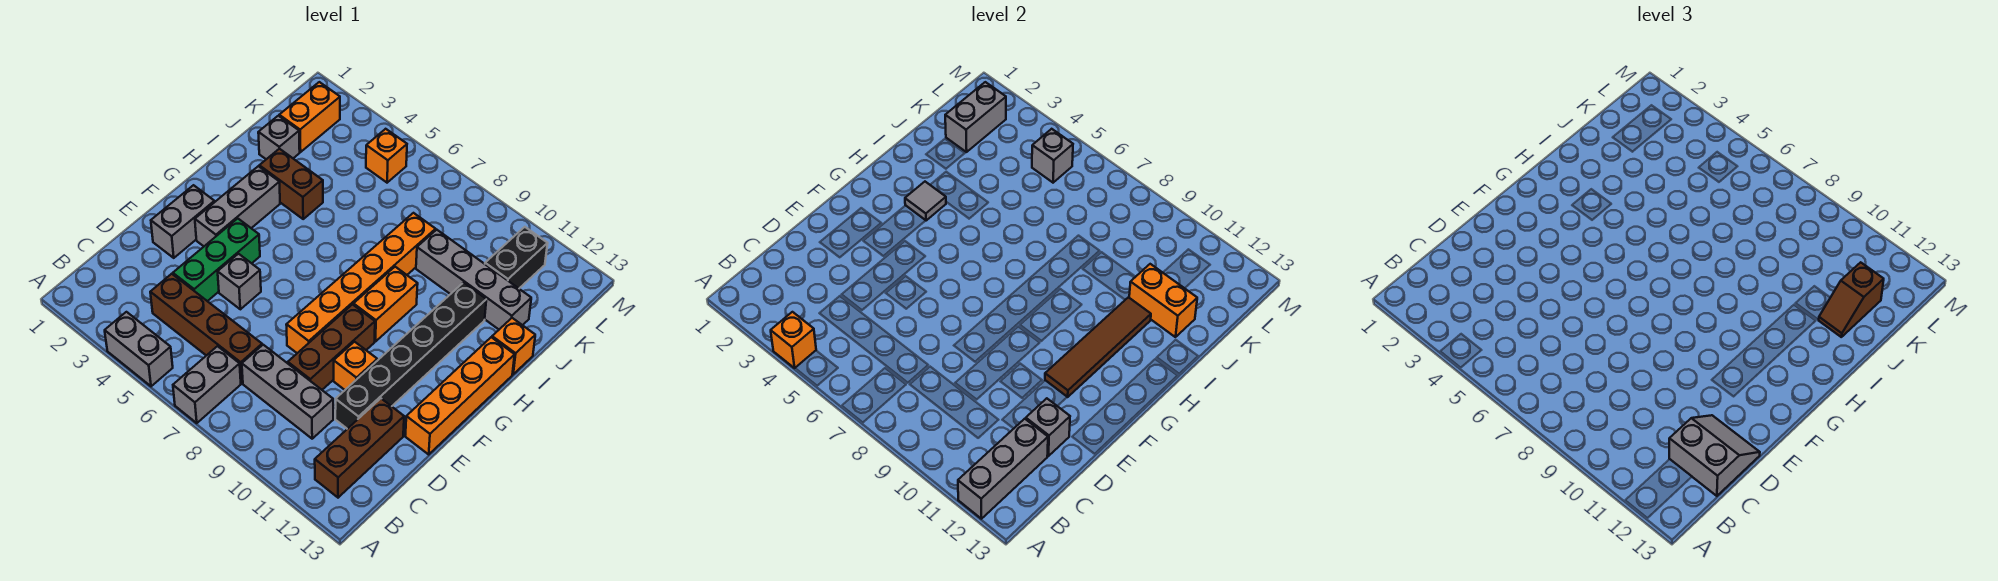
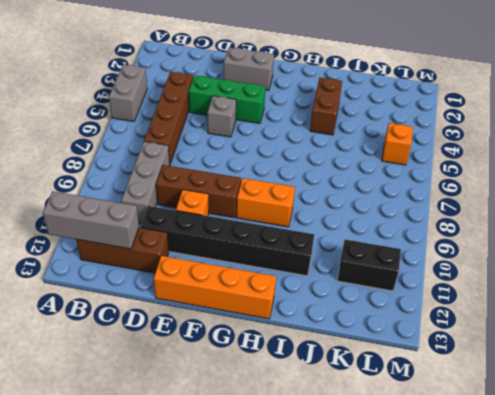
none -> grey brick A7:B7 level 1
none -> orange brick E8:J8 level 1
none -> grey brick F3:H3 level 1
none -> orange brick I13 level 1

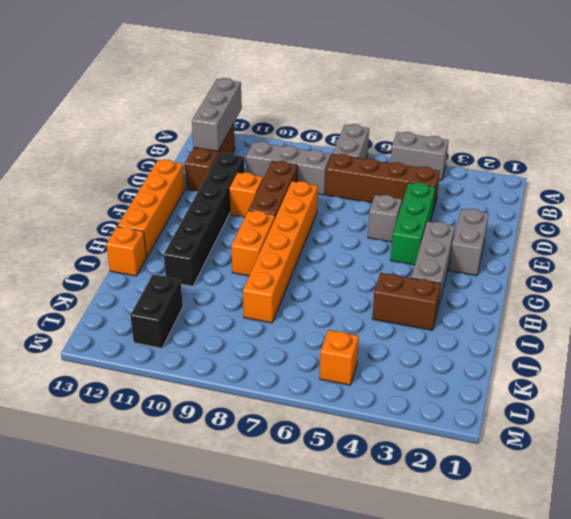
none -> grey brick J2 level 1
none -> grey brick J9:J12 level 1
none -> orange brick K2:L2 level 1
none -> orange brick A4 level 2

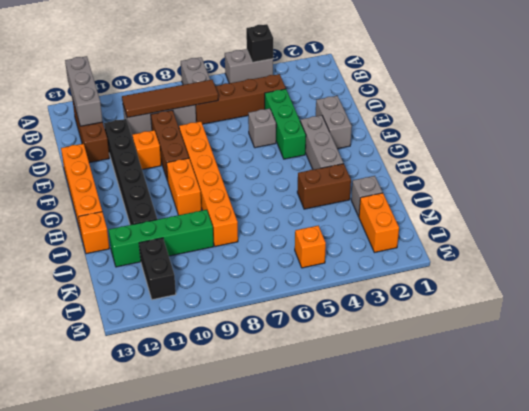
black brick A4 level 2 -> orange brick A4 level 2
brown tile C7:C10 level 2 -> brown tile F11:I11 level 2
green brick J9:J12 level 1 -> grey brick J9:J12 level 1
none -> grey brick D12 level 2
none -> grey tile H3 level 2
none -> orange brick J11:J12 level 2
none -> grey brick K2:L2 level 2

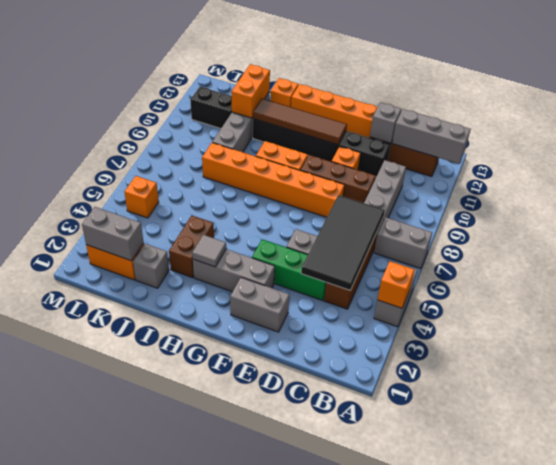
black tile C4:D7 level 2 -> none
none -> grey brick L5 level 2
none -> grey slope C12:D13 level 3 top C
none -> brown slope J12:K12 level 3 top K

